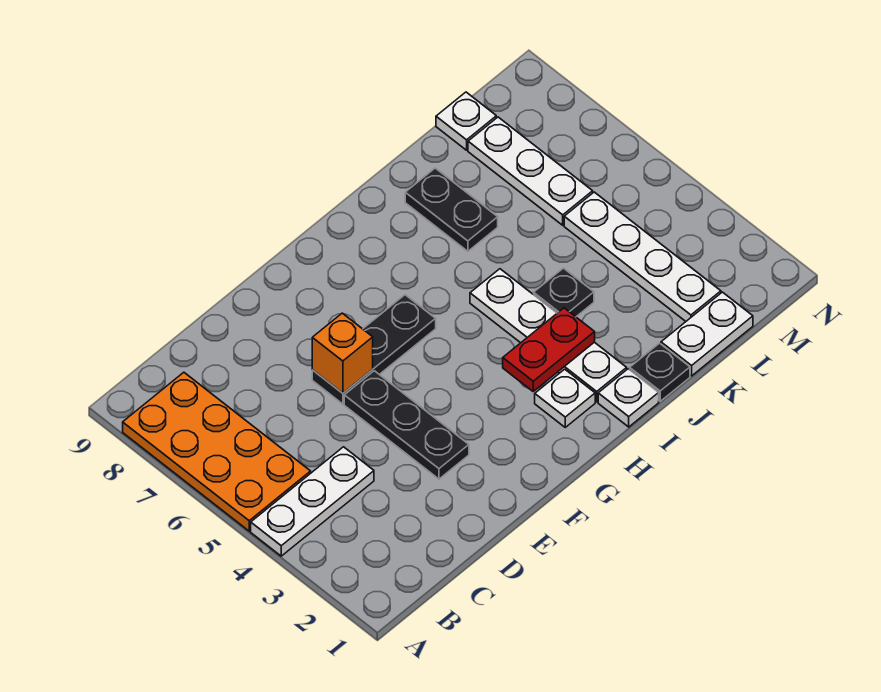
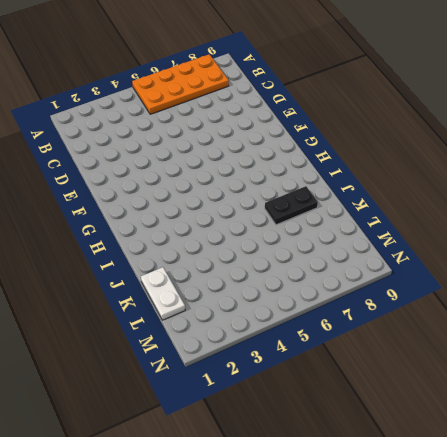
none -> white plate A4:C4 level 1
none -> black plate E3:E5 level 1
none -> black plate E6:G6 level 1

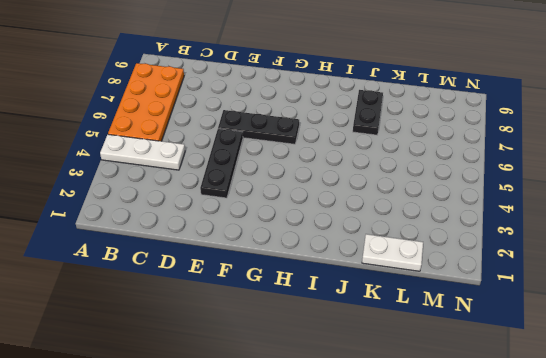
none -> white plate H2 level 1
none -> white plate I1 level 1
none -> white plate I2:I5 level 1

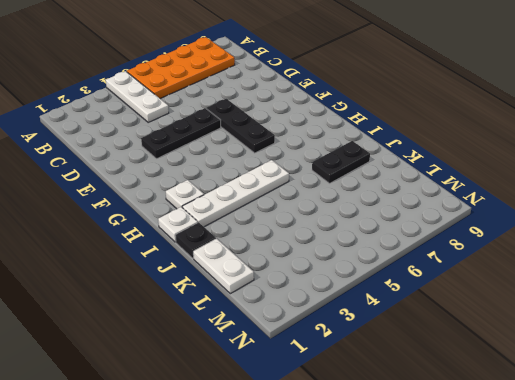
none -> black plate J4 level 1
none -> white plate L2:L5 level 1
none -> white plate L6:L8 level 1

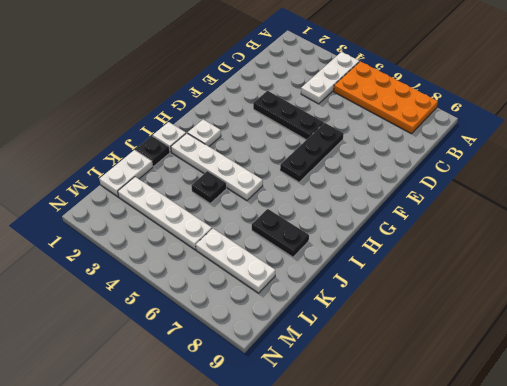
none -> white plate L9 level 1
none -> orange brick E6 level 2
none -> red plate H3:I3 level 2

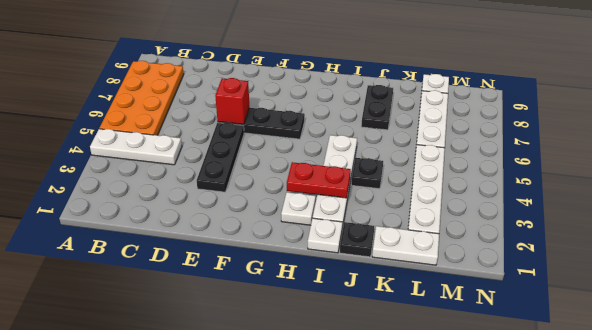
red brick E6 level 2 -> orange brick E6 level 2

